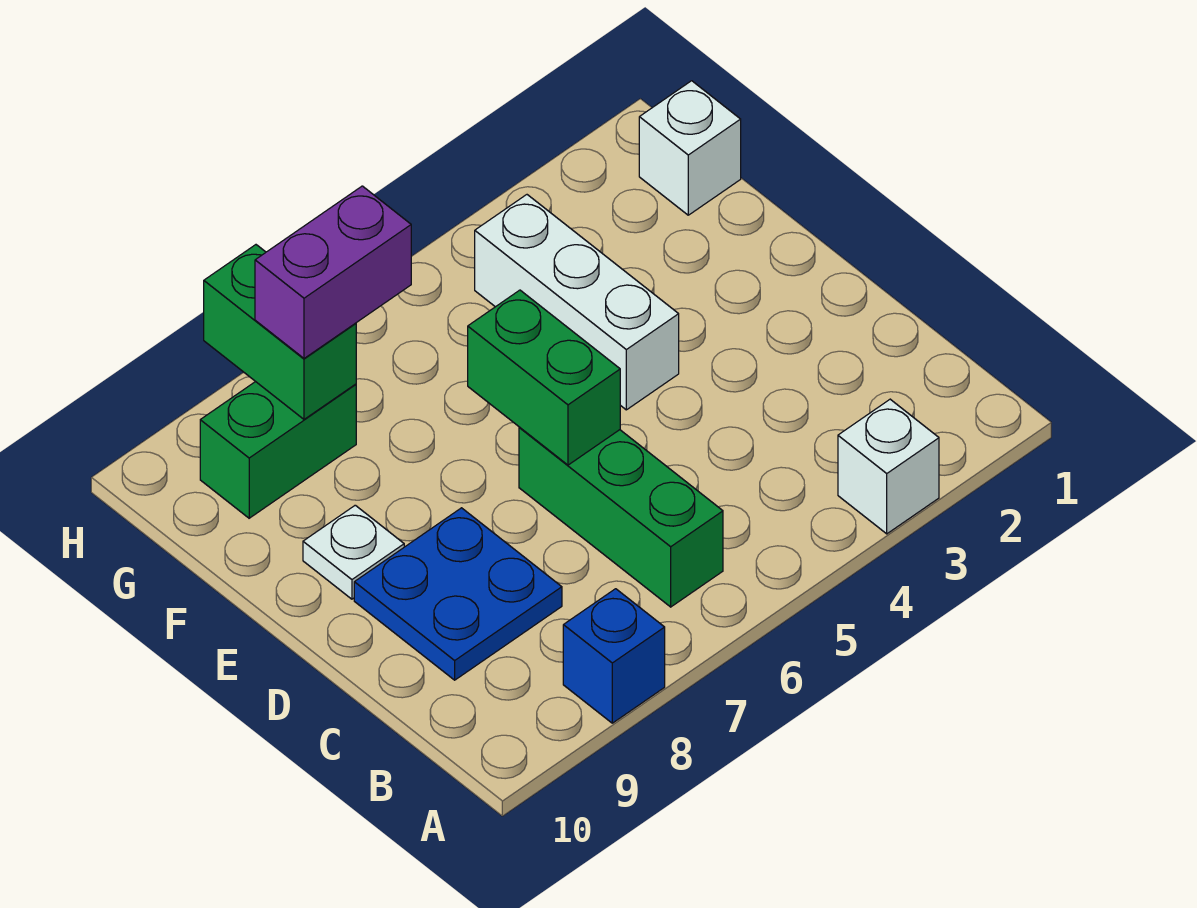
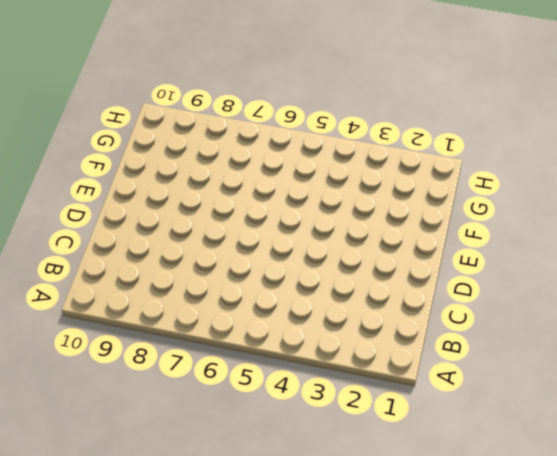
none -> white brick A3 level 1
none -> blue brick A8 level 1

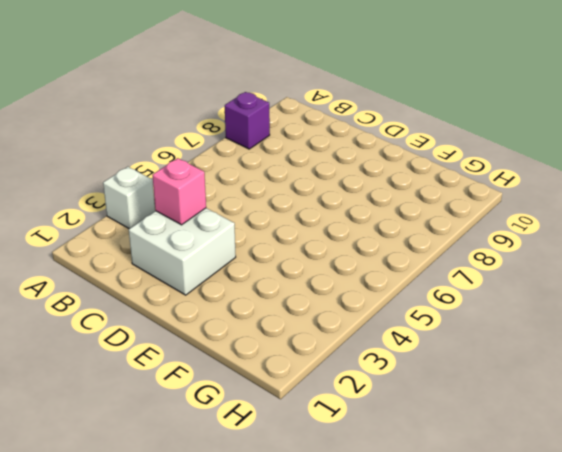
purple brick A8 level 1 -> blue brick A8 level 1
white brick C2:D3 level 1 -> none
pink brick C3 level 2 -> none
none -> green brick B6:D6 level 1
none -> blue plate C8:D9 level 1

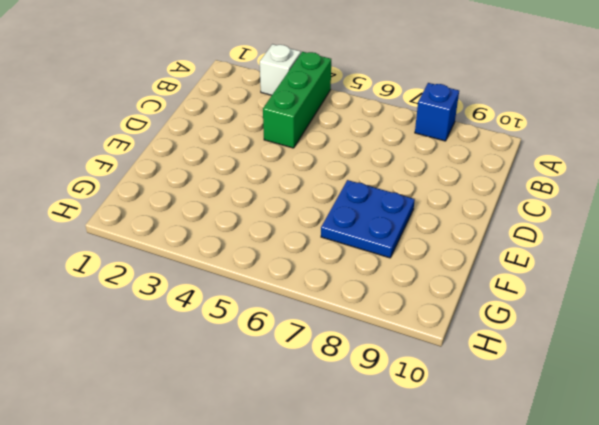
green brick A4:C4 level 1 -> green brick B6:D6 level 1
blue plate E7:F8 level 1 -> blue plate C8:D9 level 1
none -> white brick E4:G4 level 1
none -> white plate E9 level 1

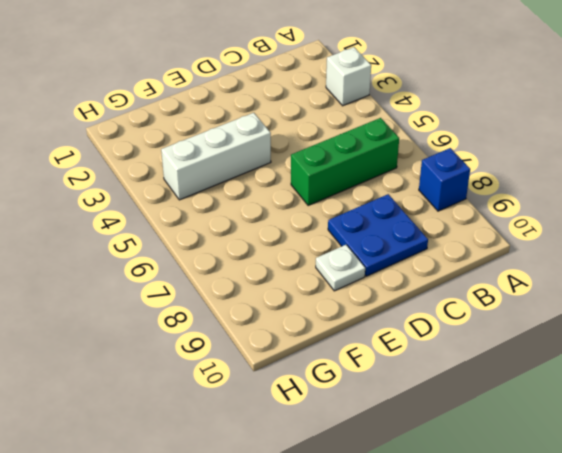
none -> white brick G1 level 1
none -> green brick G8:G9 level 1

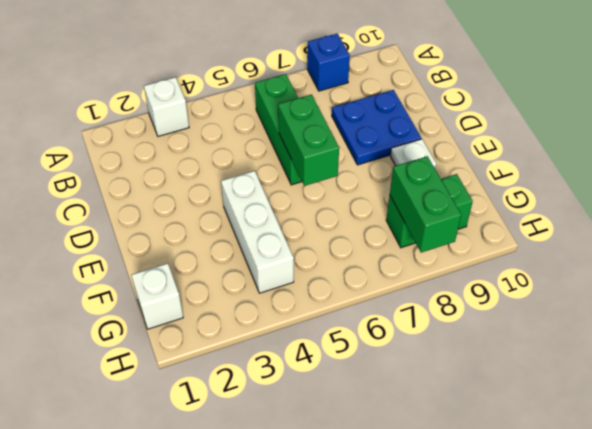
none -> purple brick G7:G8 level 3

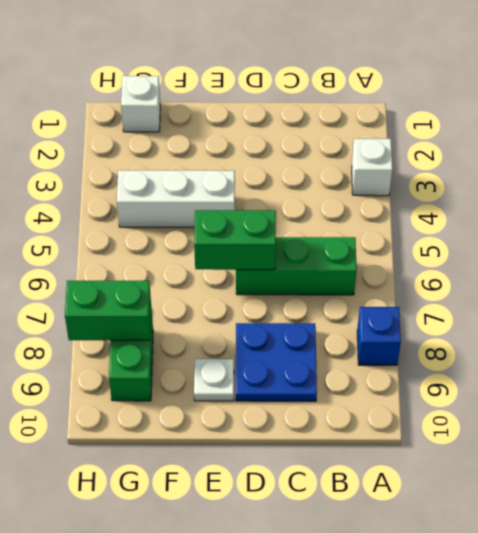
none -> purple brick G7:G8 level 3

